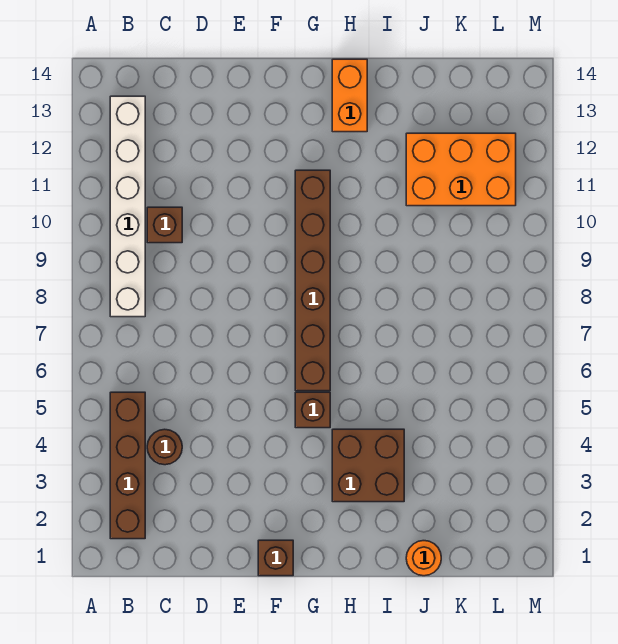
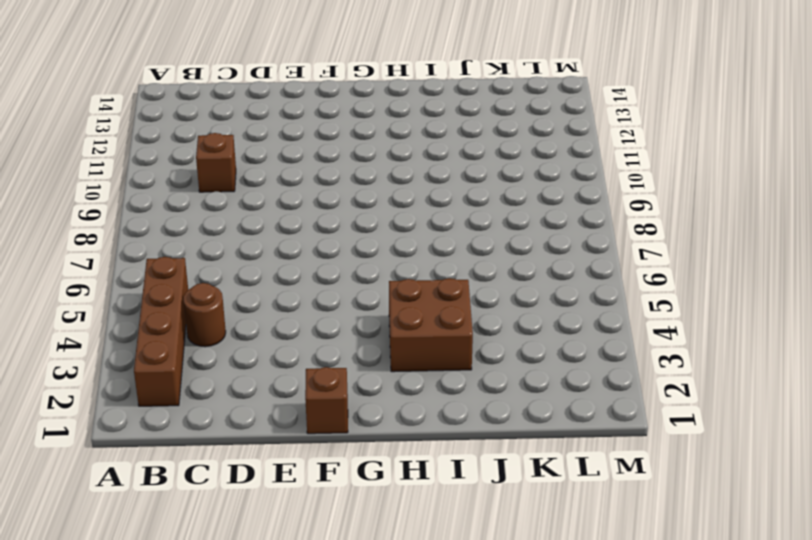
none -> white brick B8:B13 level 1
none -> brown brick G5 level 1

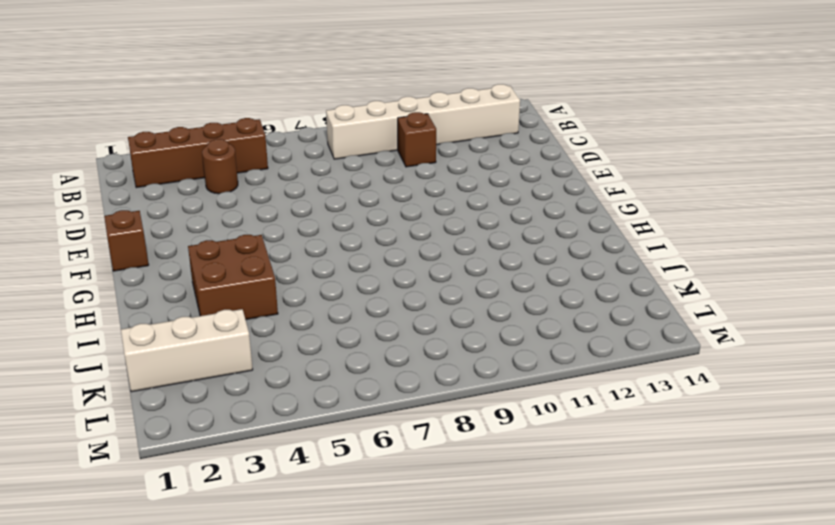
white brick K1:K3 level 1 -> none
none -> brown brick G5 level 1
none -> brown brick G6:G11 level 1

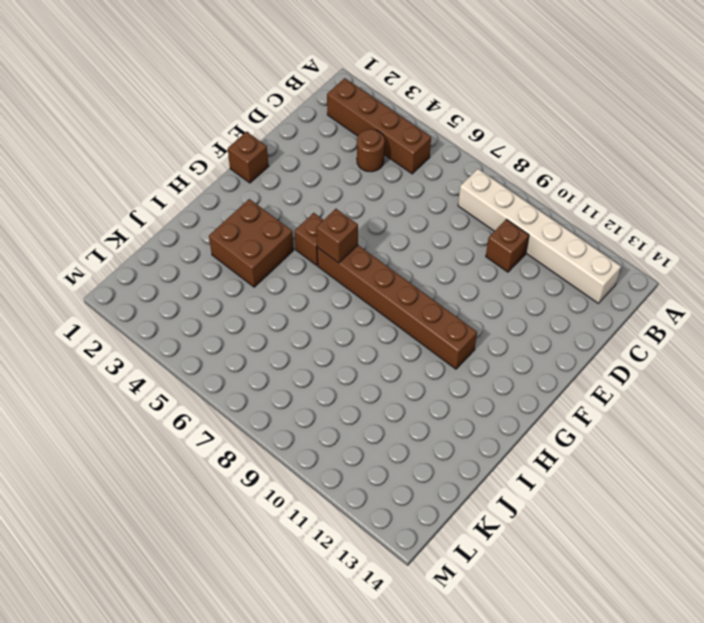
brown brick G6 level 2 -> none
none -> orange brick H13:H14 level 1
none -> orange round brick J1 level 1

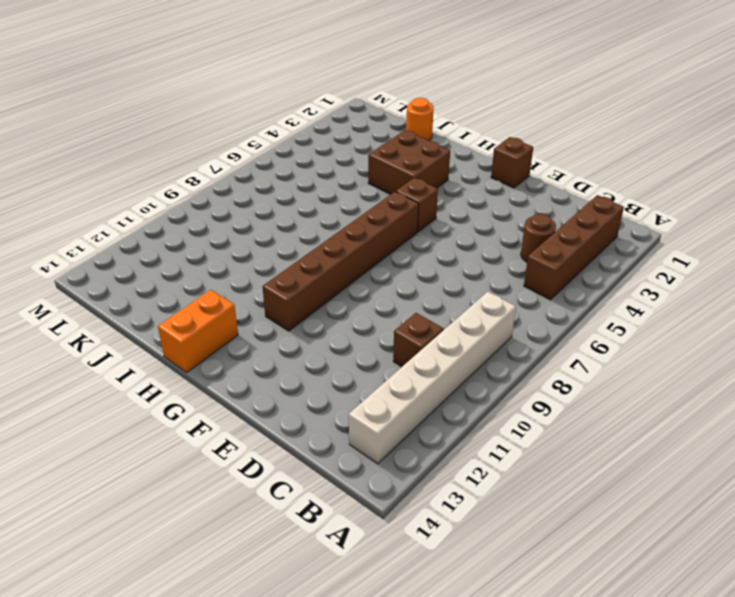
none -> orange brick J11:L12 level 1

